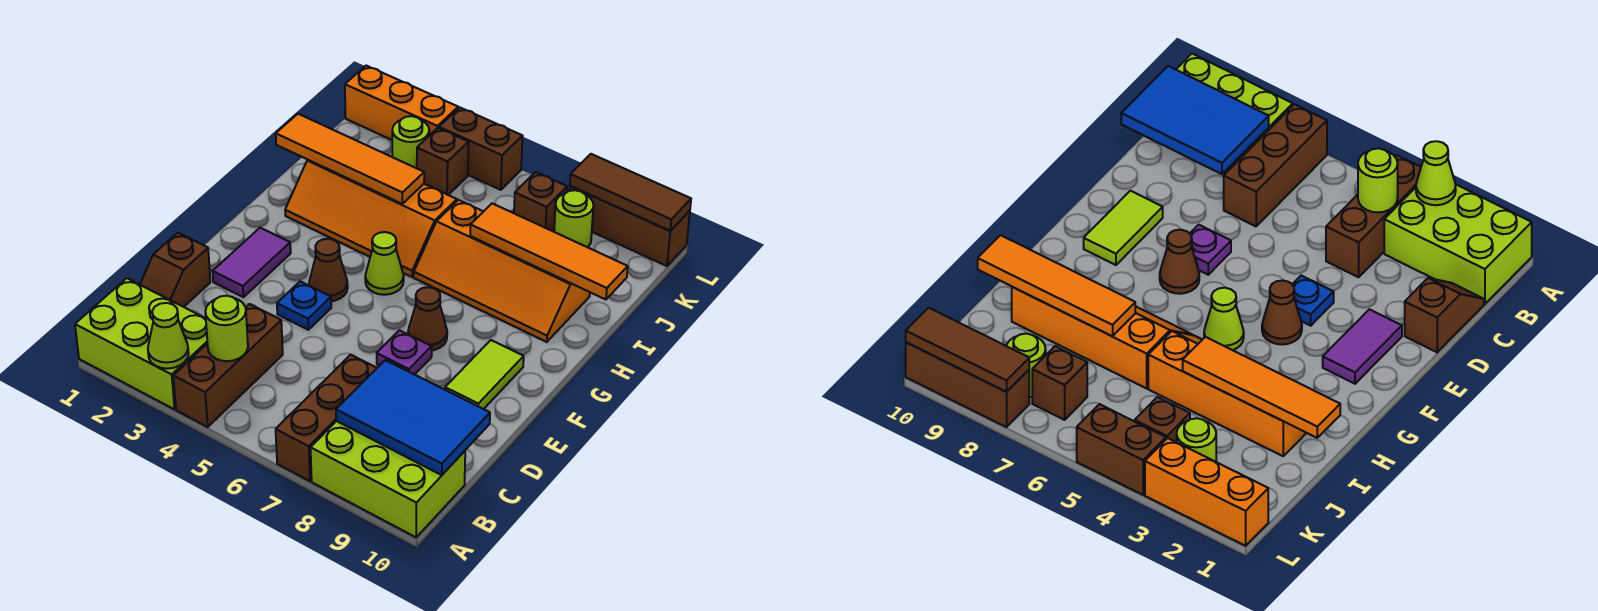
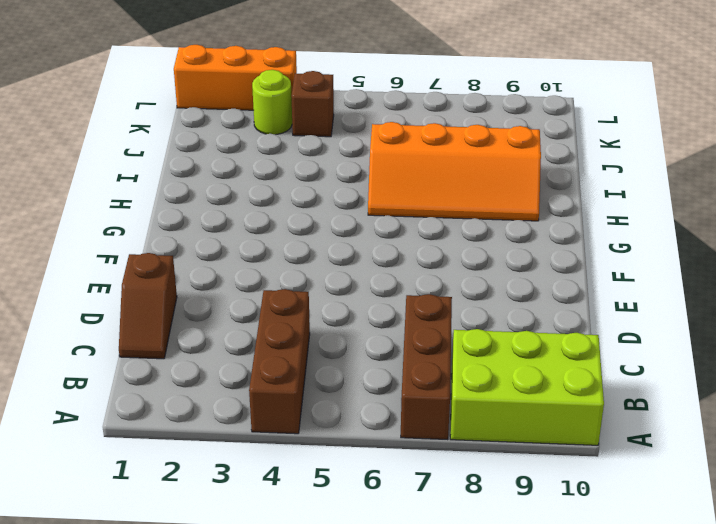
none -> lime brick A1:B3 level 1
none -> purple tile E2:F2 level 1
none -> blue plate E4 level 1

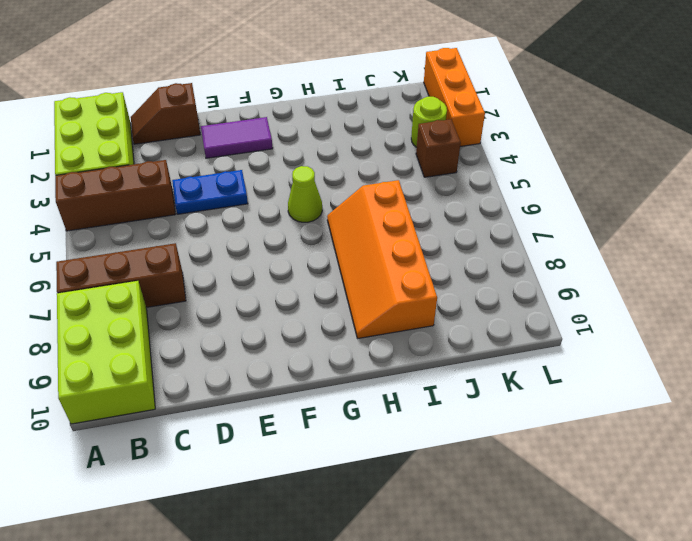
blue plate D4:E4 level 1 -> blue plate E4 level 1
none -> purple plate E7 level 1
none -> lime tile E9:F9 level 1
none -> brown cone F4 level 1

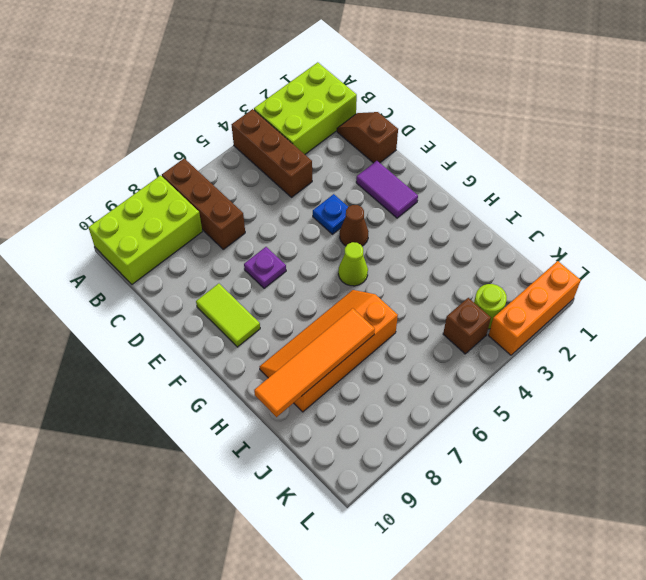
none -> brown cone F7 level 1
none -> orange slope H2:I5 level 1 top I
none -> brown brick K7 level 1

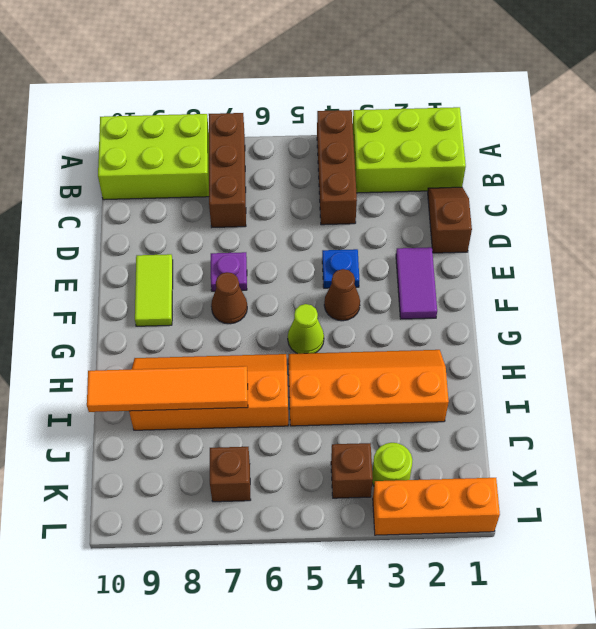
none -> lime round brick K8 level 1
none -> brown brick L4:L5 level 1
none -> brown brick L8:L10 level 1

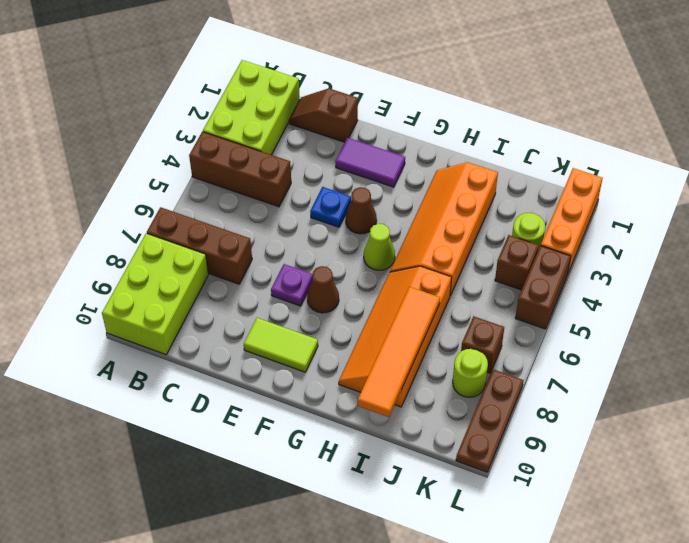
brown plate L8:L10 level 1 -> brown brick L8:L10 level 1
none -> lime cone A3 level 2
none -> lime round brick B4 level 2
none -> blue tile B8:C10 level 2

